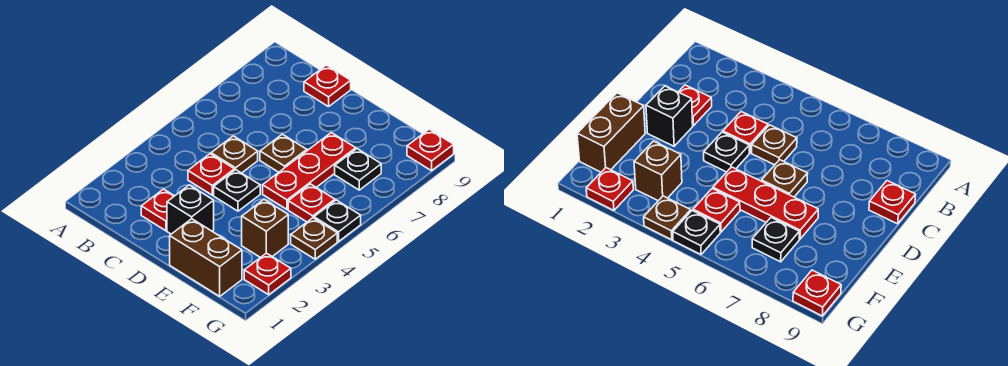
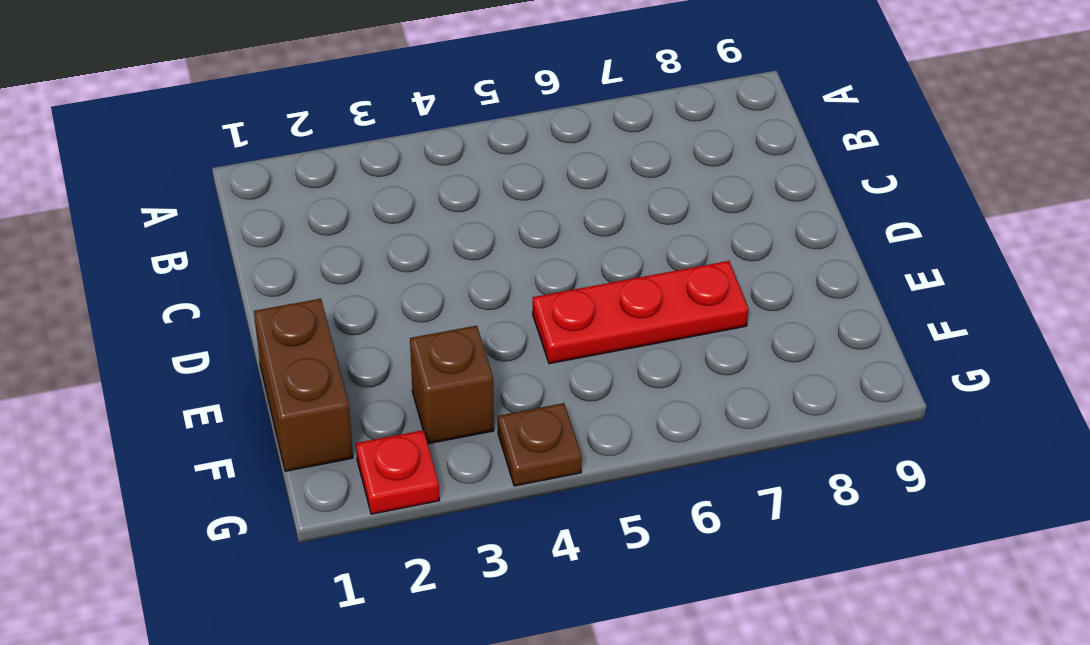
none -> red plate C2 level 1
none -> red plate C4 level 1
none -> brown plate C5 level 1

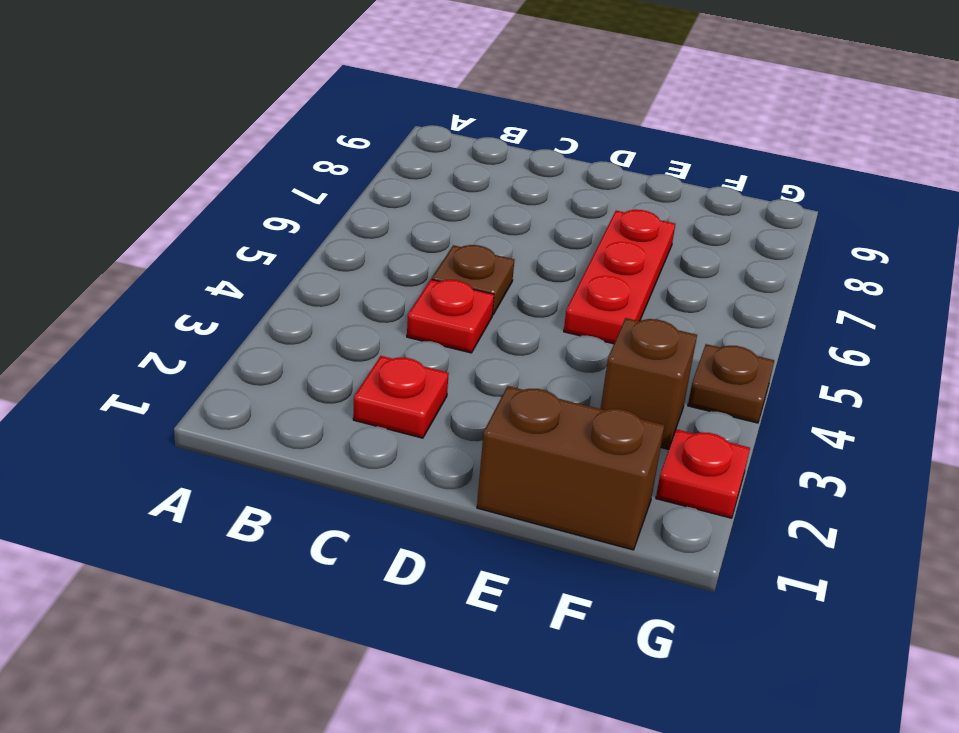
none -> red plate C9 level 1
none -> black brick D2 level 1
none -> black plate D4 level 1

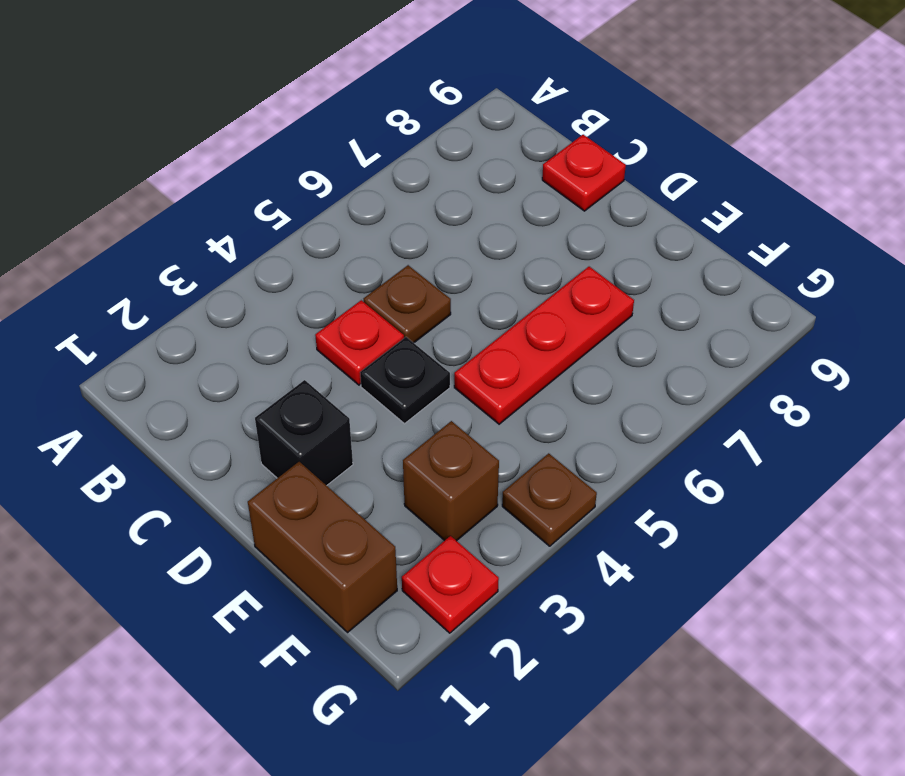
none -> red plate C2 level 1
none -> brown plate D6 level 1
none -> red plate F5 level 1

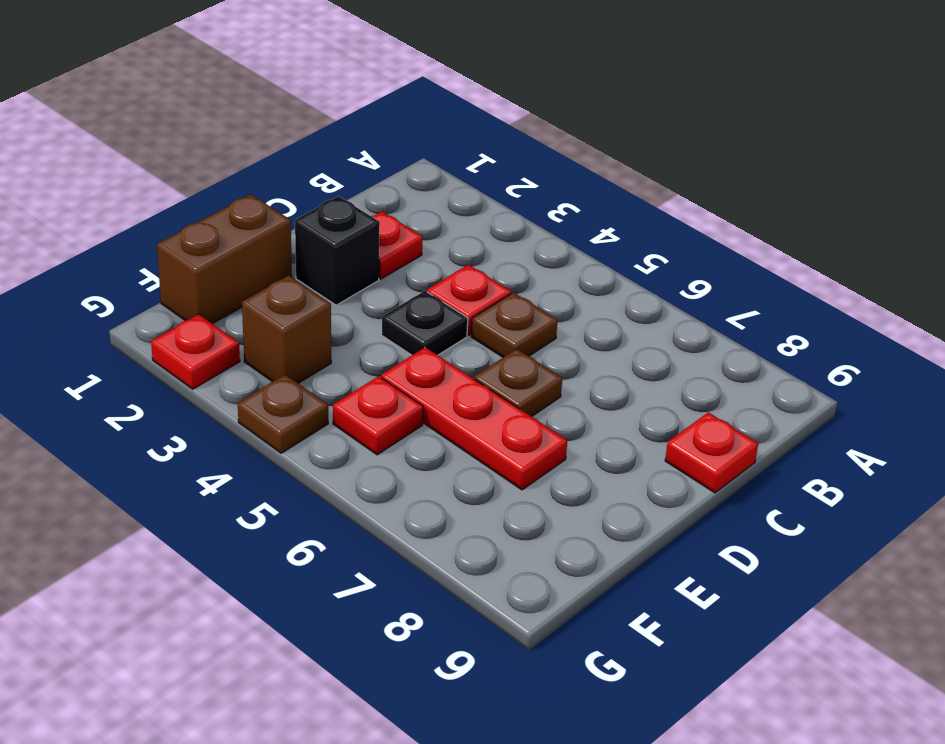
none -> black plate F7 level 1
none -> black plate G5 level 1
none -> red plate G9 level 1

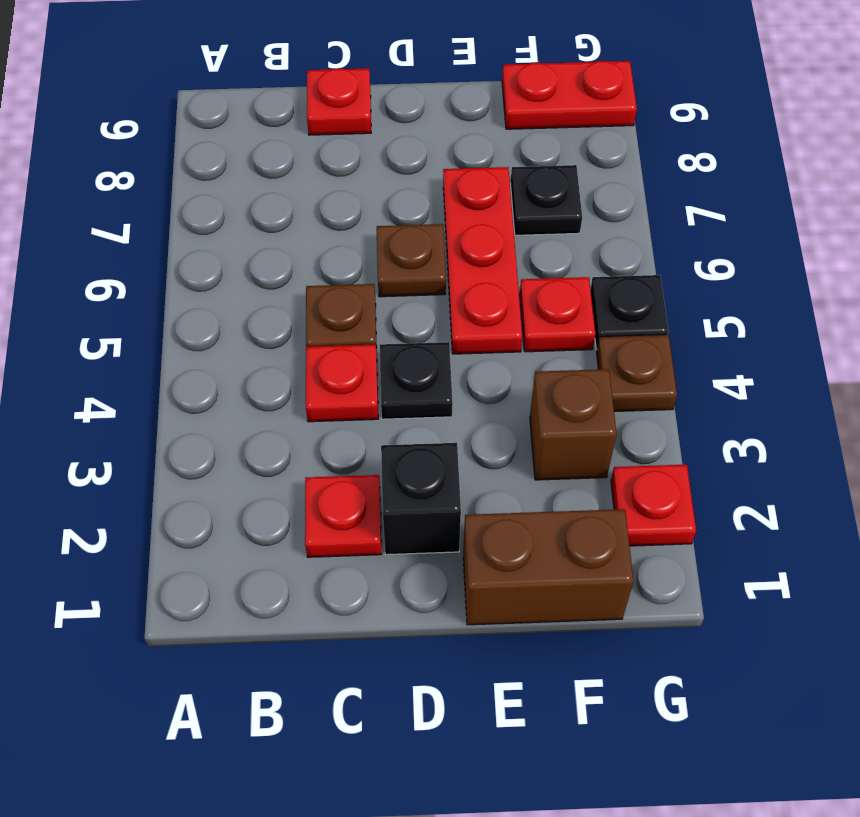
red plate F9:G9 level 1 -> red plate G9 level 1

